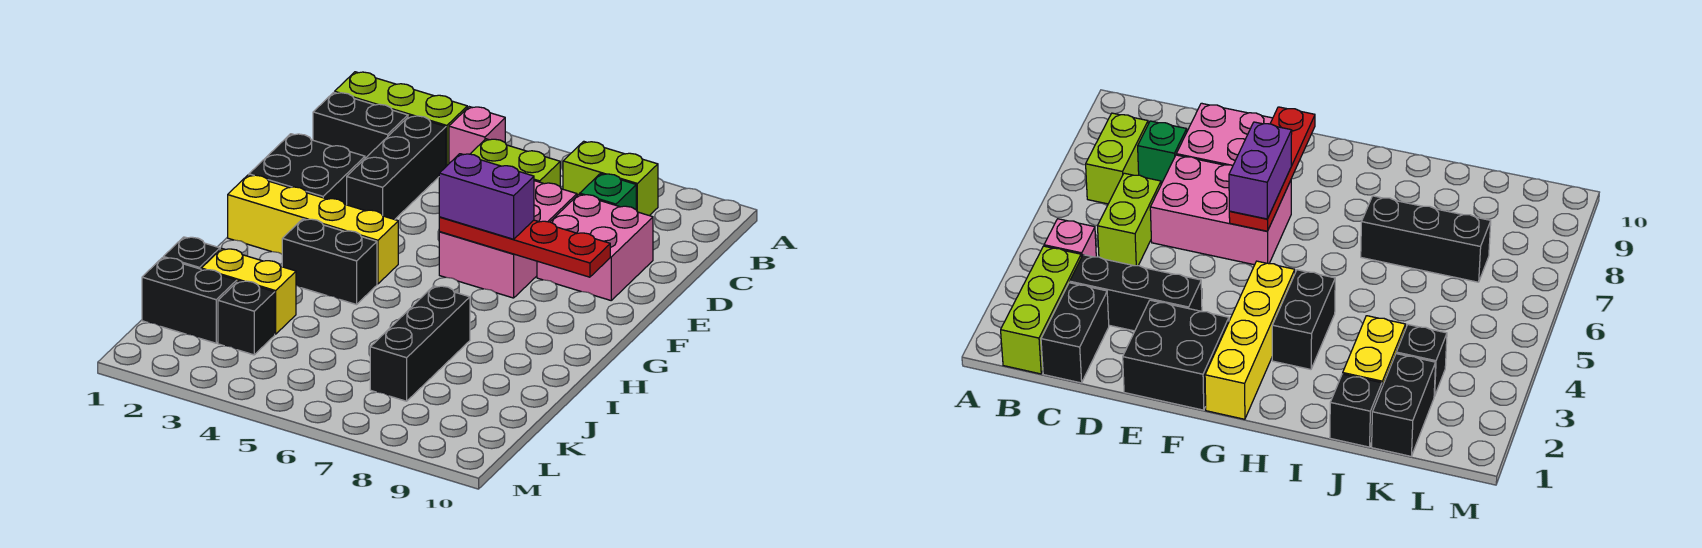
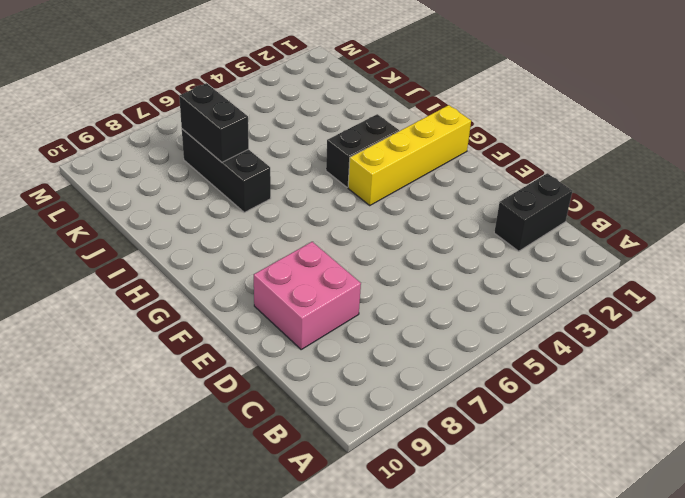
black brick J7:K7 level 2 -> black brick K1:K2 level 1
none -> lime brick B1:B3 level 1
none -> pink brick B4 level 1
none -> lime brick B7:B8 level 1

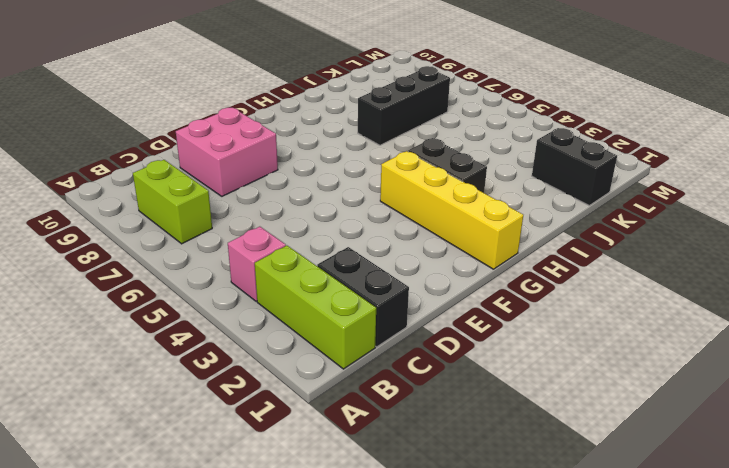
none -> black brick C3:E3 level 1
none -> lime brick C5:C6 level 1
none -> green brick C8 level 1

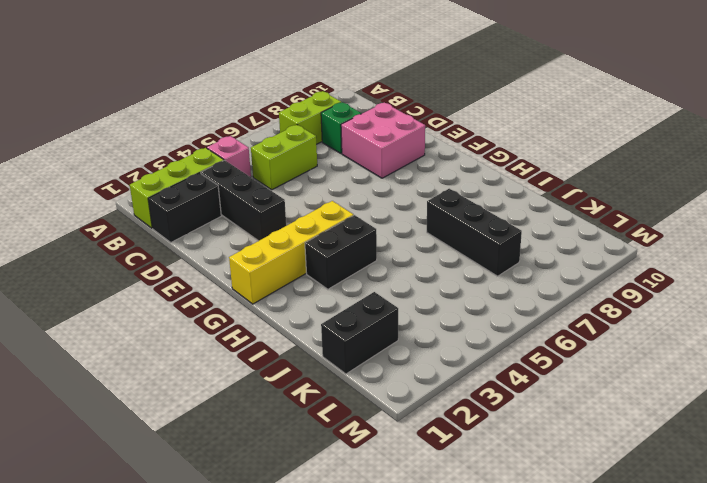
none -> pink brick D6:F7 level 1
none -> black brick E1:F2 level 1
none -> black brick J1 level 1

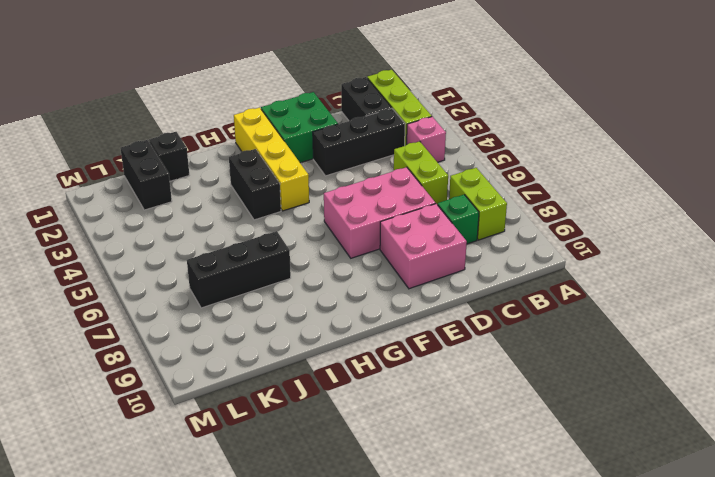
green brick E1:F2 level 1 -> black brick E1:F2 level 1
none -> yellow brick J2:J3 level 1
none -> black brick K3 level 1
none -> red plate F6:F9 level 2

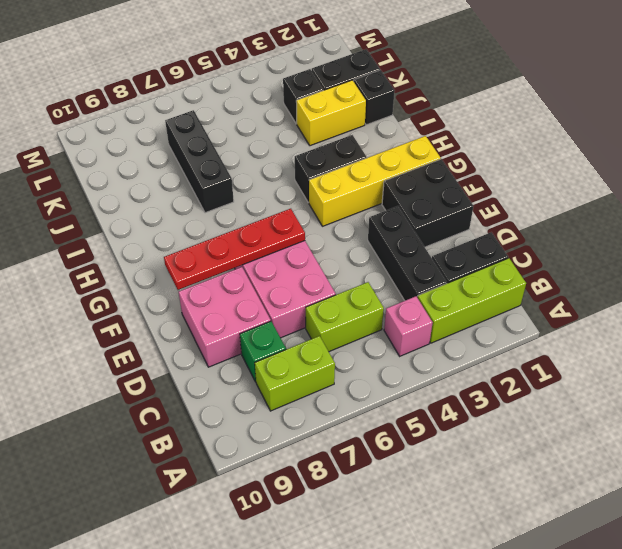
none -> purple brick F6:F7 level 3

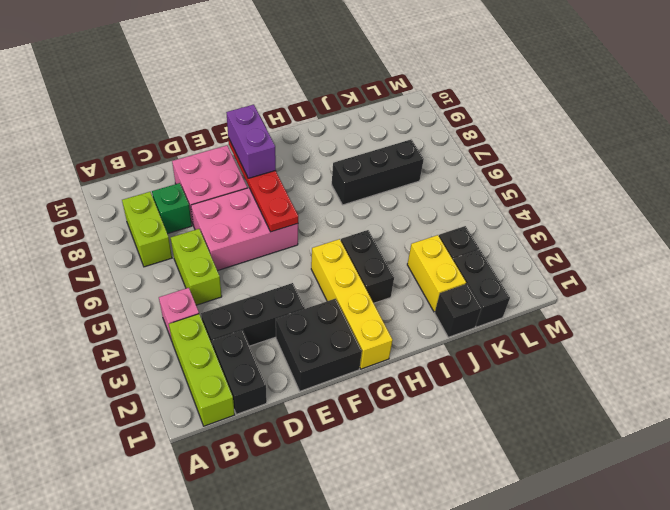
purple brick F8:F9 level 3 -> purple brick F6:F7 level 3

